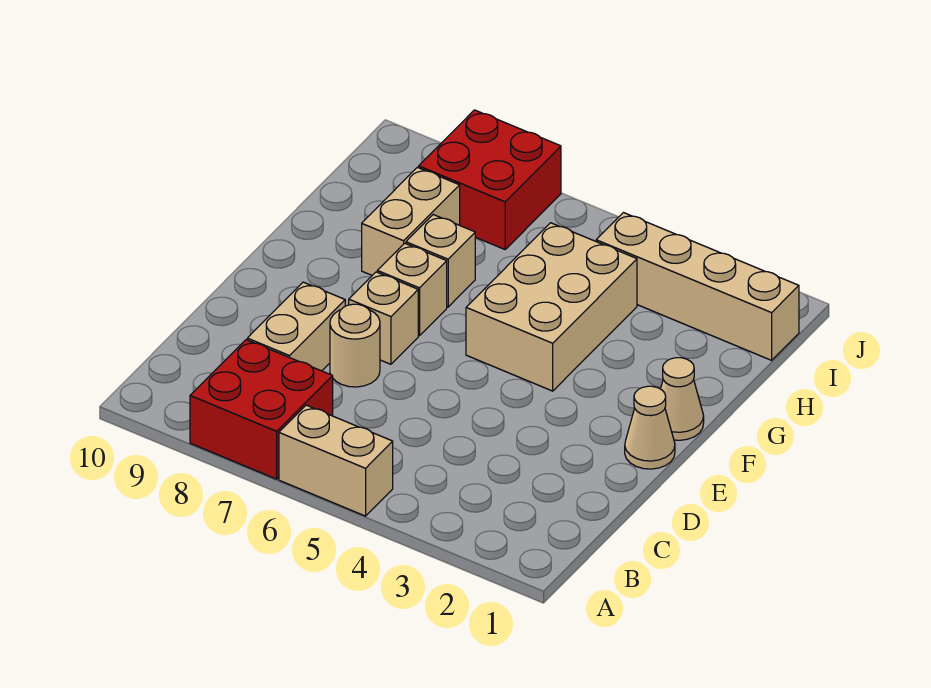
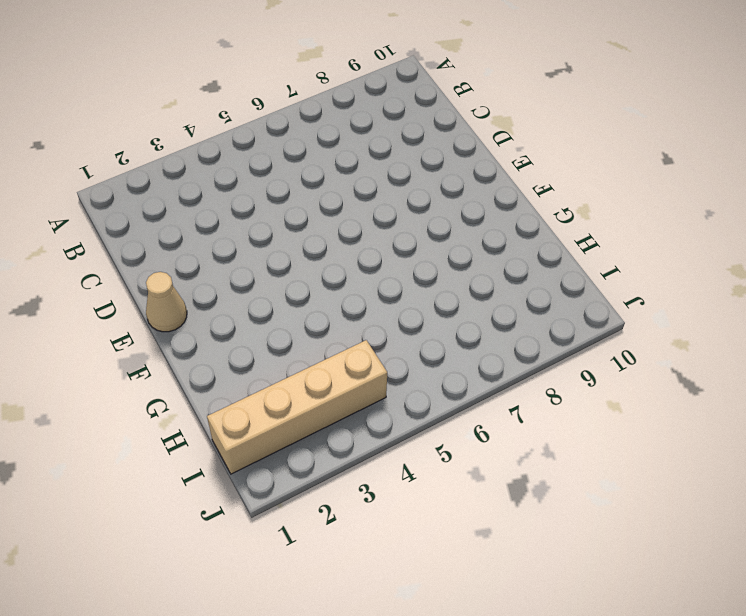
none -> tan brick A5:A6 level 1
none -> red brick A7:B8 level 1
none -> tan brick C8:D8 level 1

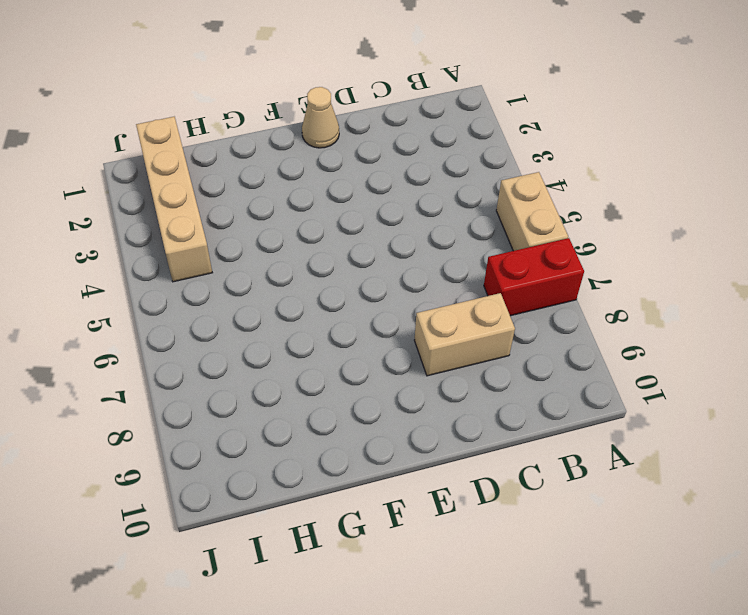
red brick A7:B7 level 1 -> red brick A7:B8 level 1
none -> tan round brick D7 level 1
none -> tan brick E7 level 1
none -> tan cone F1 level 1

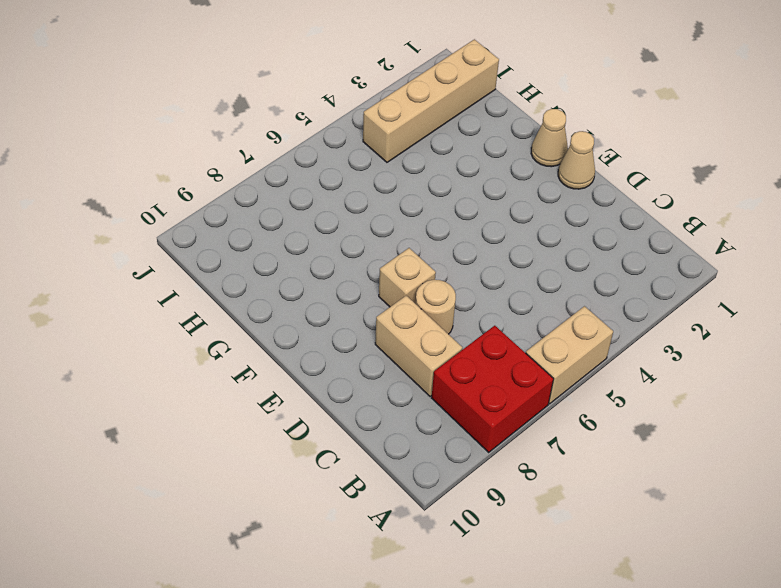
none -> tan brick F4:H5 level 1
none -> tan brick F7 level 1
none -> tan brick G7 level 1

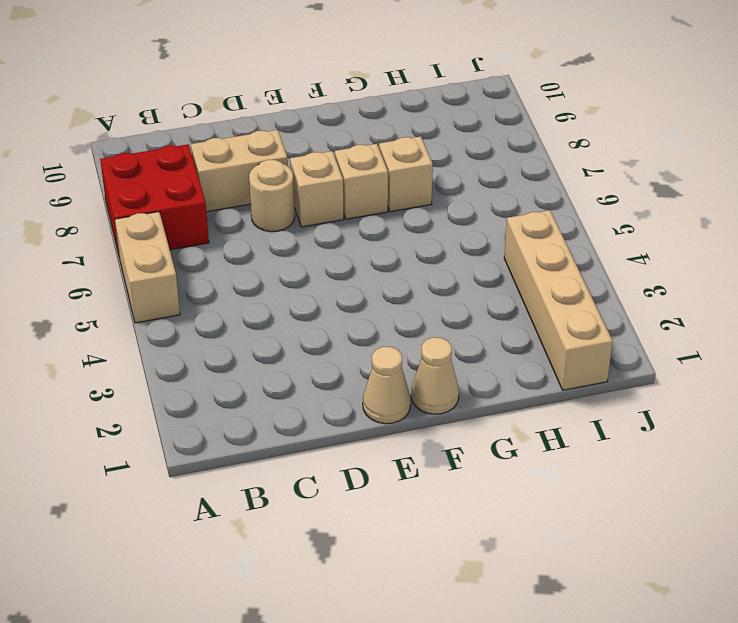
none -> tan brick F4:H5 level 1
none -> tan brick G8:H8 level 1
none -> red brick I7:J8 level 1

